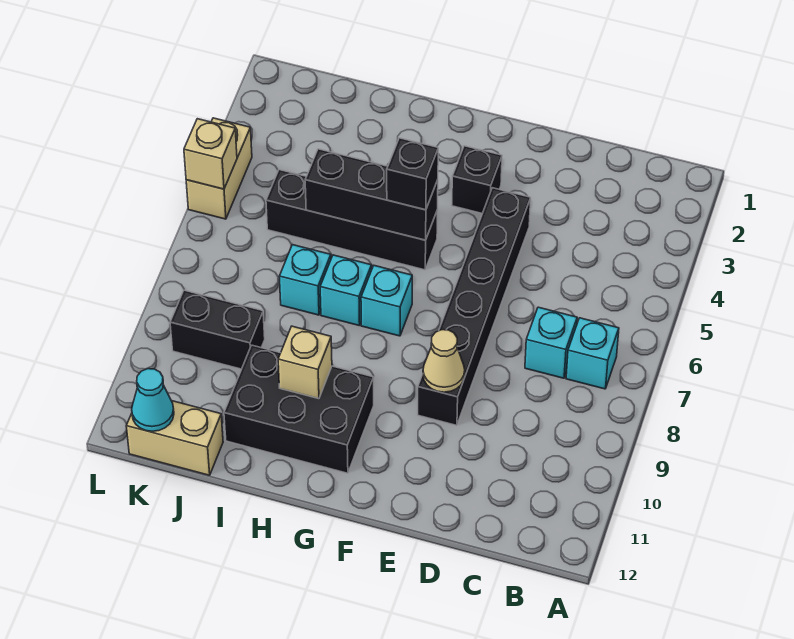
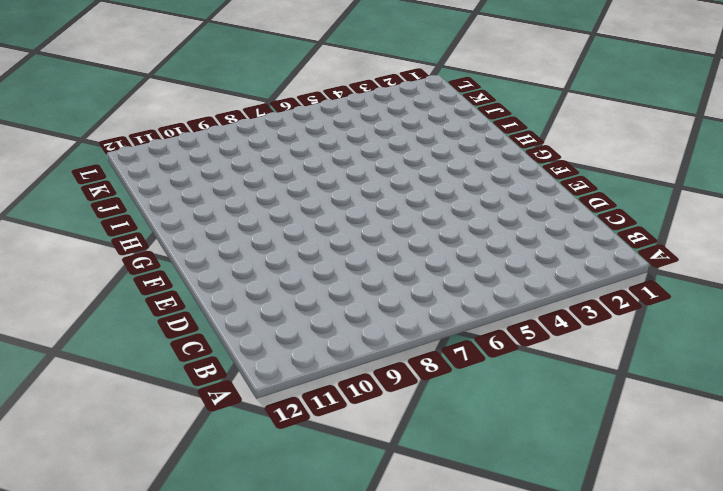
none -> cyan brick B7 level 1
none -> cyan brick C7 level 1
none -> black brick E4:E9 level 1

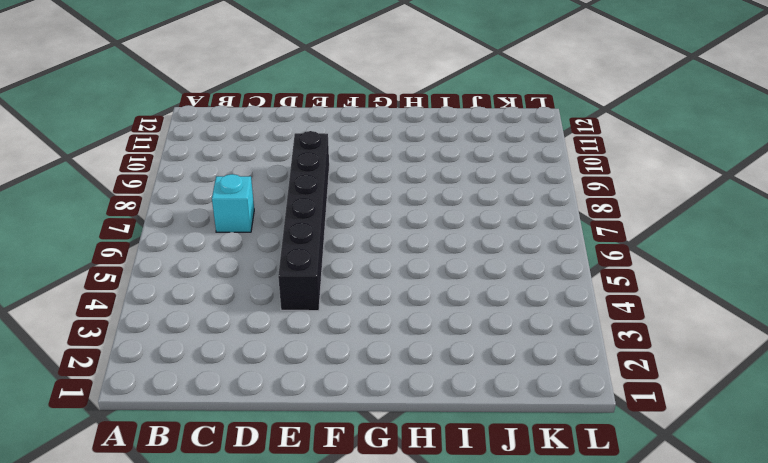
none -> cyan brick B7 level 1
none -> black brick F3 level 1
none -> black brick G5:J5 level 1

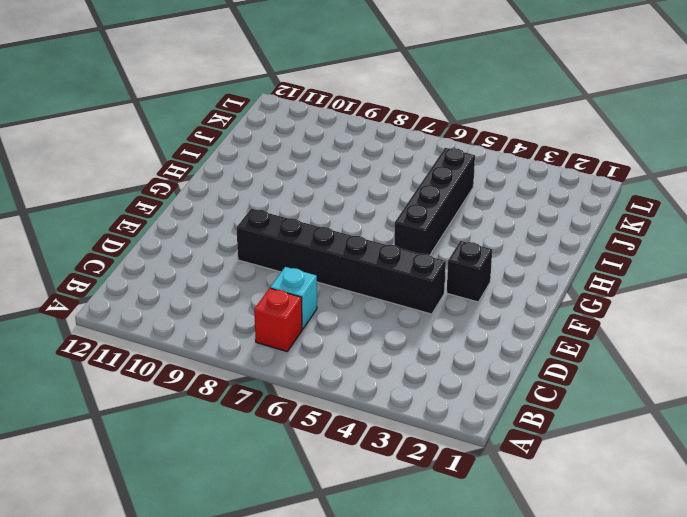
red brick B7 level 1 -> cyan brick B7 level 1
none -> cyan brick G7 level 1
none -> black brick G10:I11 level 1
none -> cyan brick H7 level 1

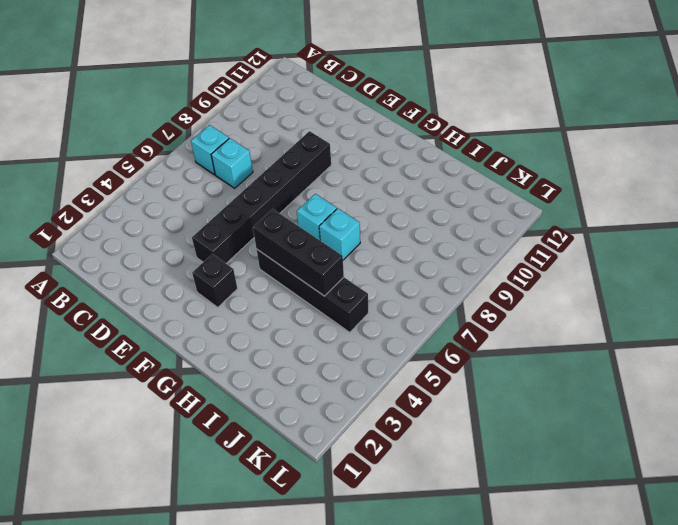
none -> black brick G10:I11 level 1
none -> cyan brick I7 level 1
none -> black brick J9:K9 level 1

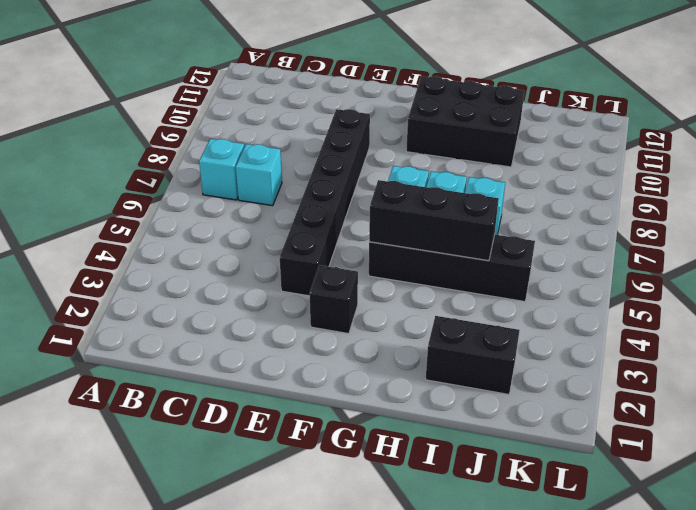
black brick I2:J2 level 1 -> black brick J9:K9 level 1
none -> tan brick J12:K12 level 1
none -> tan brick L4:L5 level 1
none -> tan cone E9 level 2

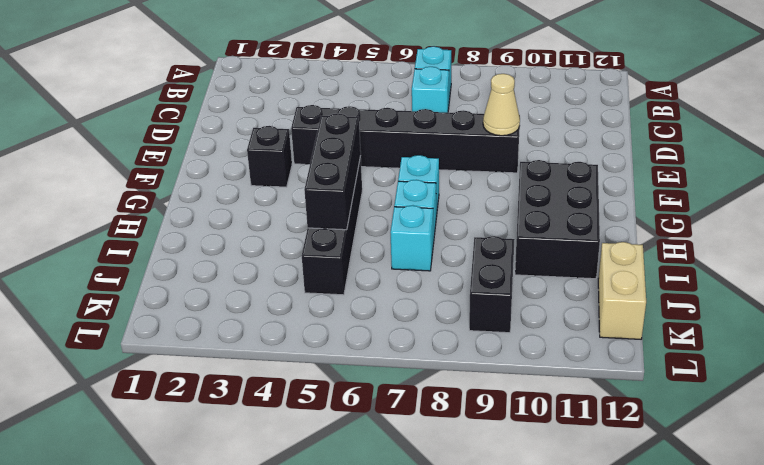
none -> tan brick L4:L5 level 1
none -> tan brick H10 level 2
none -> cyan cone K12 level 2

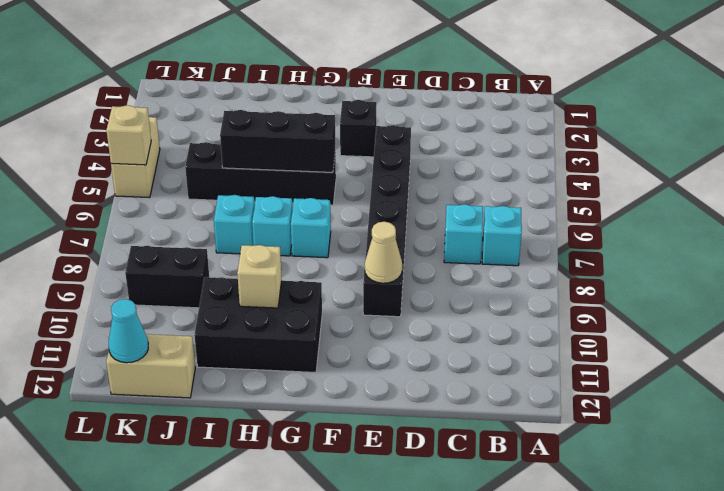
none -> black brick G5 level 3

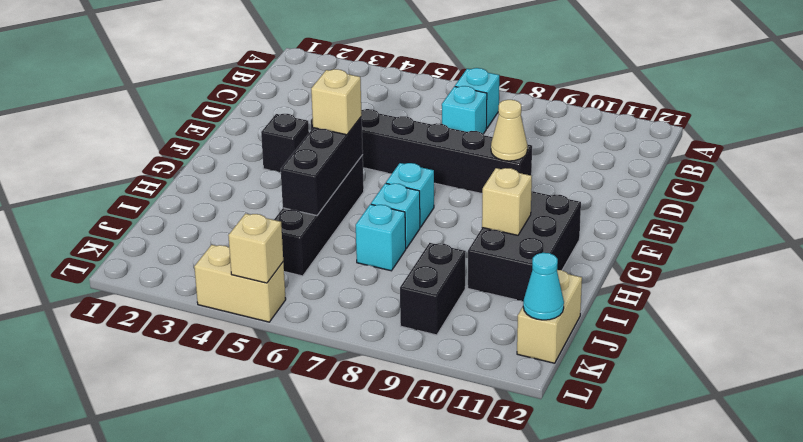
tan brick G5 level 3 -> black brick G5 level 3

